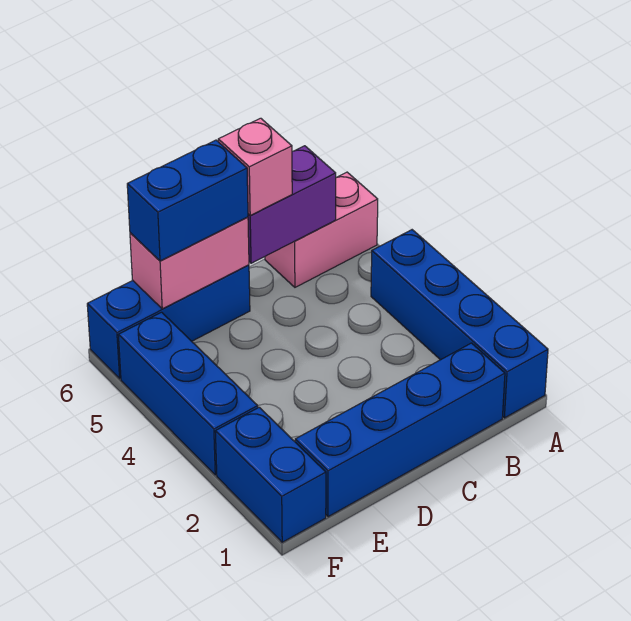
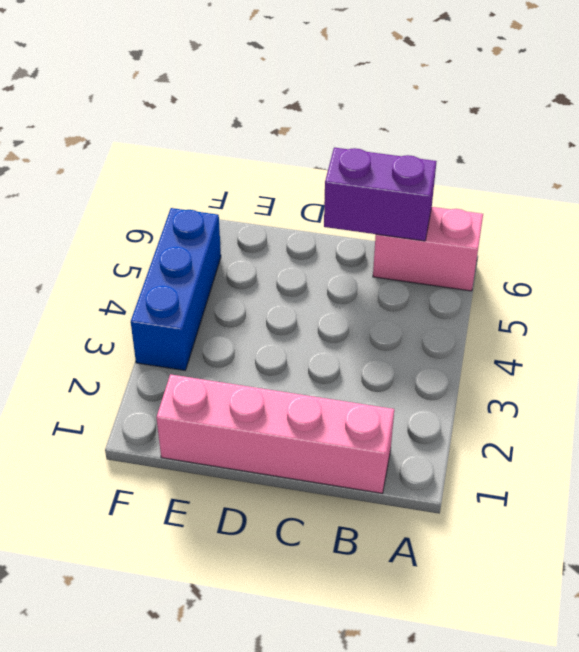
pink brick B1:E1 level 1 -> blue brick B1:E1 level 1
none -> blue brick A1:A4 level 1
none -> blue brick D6:F6 level 1

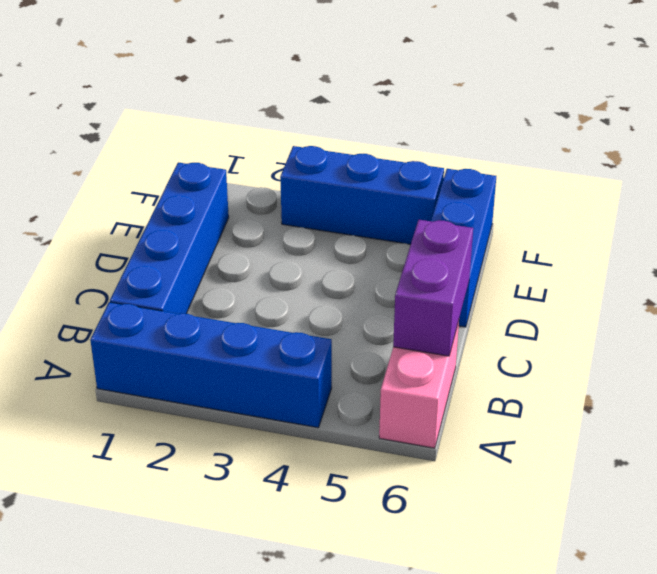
none -> blue brick F1:F2 level 1
none -> pink brick D6:E6 level 2

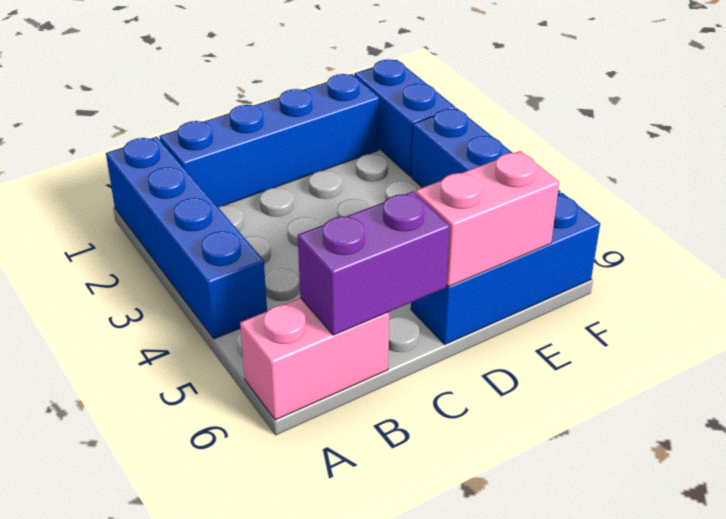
none -> pink brick C6 level 3
none -> blue brick D6:E6 level 3

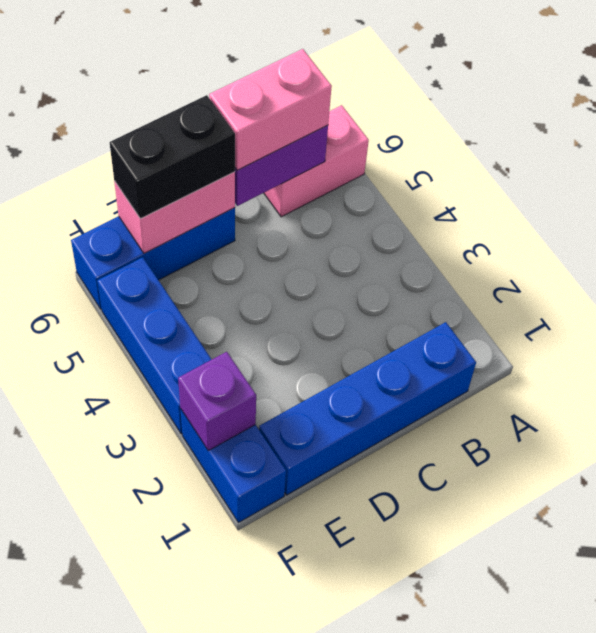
pink brick B6:C6 level 3 -> pink brick C6 level 3
black brick D6:E6 level 3 -> blue brick D6:E6 level 3
purple brick F2 level 2 -> none
none -> blue brick A1:A4 level 1

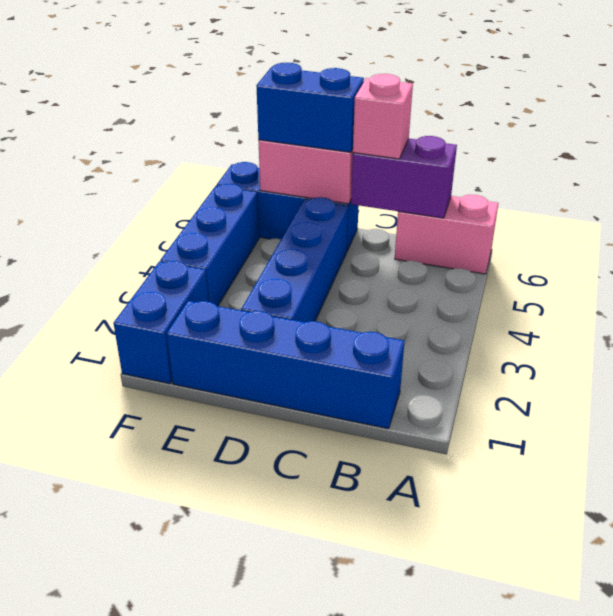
blue brick D2:D5 level 1 -> blue brick A1:A4 level 1

